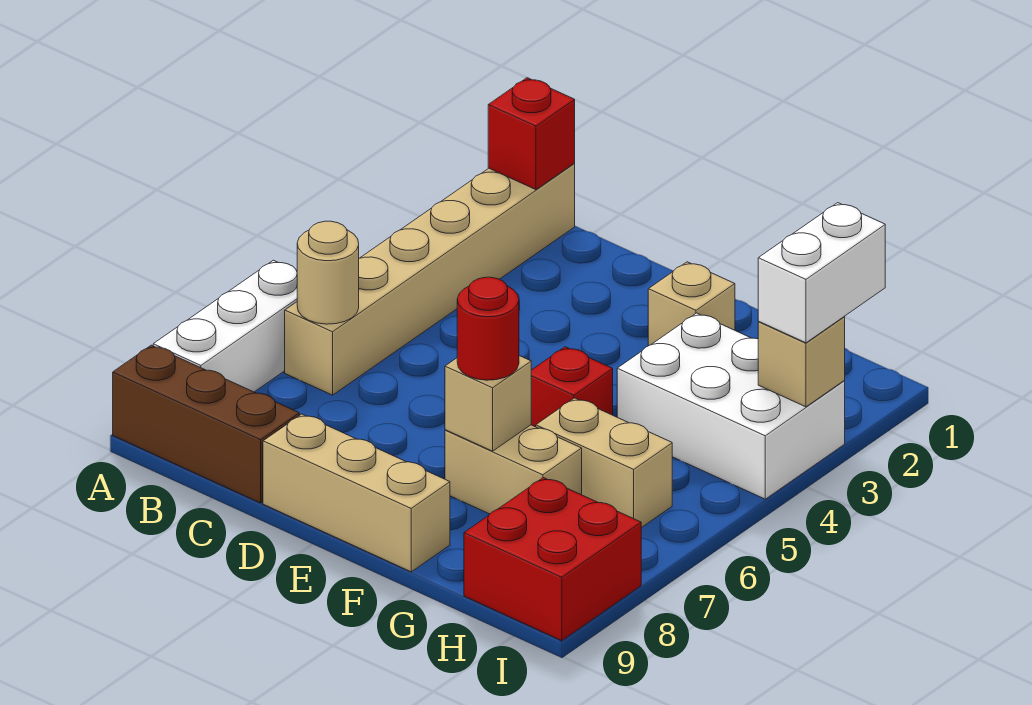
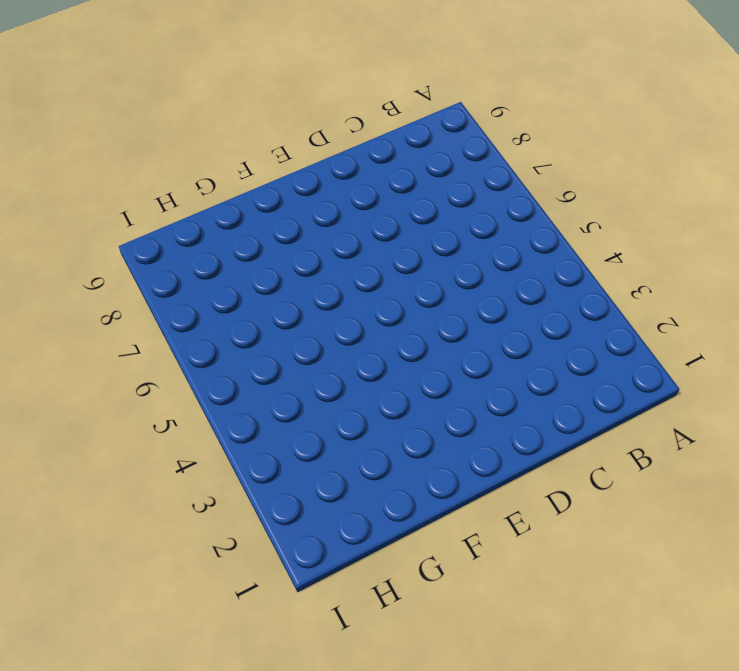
none -> white brick A6:A8 level 1
none -> brown brick A9:C9 level 1
none -> tan brick B1:B6 level 1

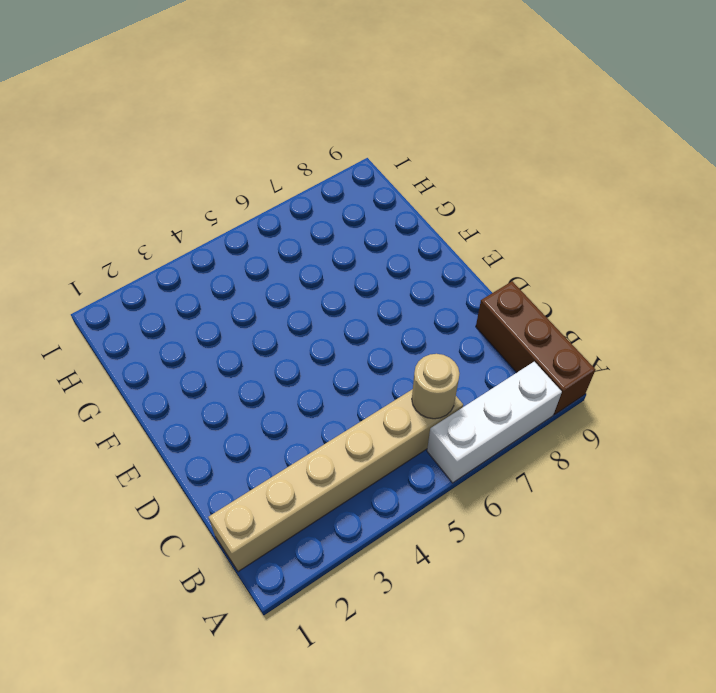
none -> tan brick D9:F9 level 1
none -> tan brick F2 level 1
none -> red brick F5 level 1

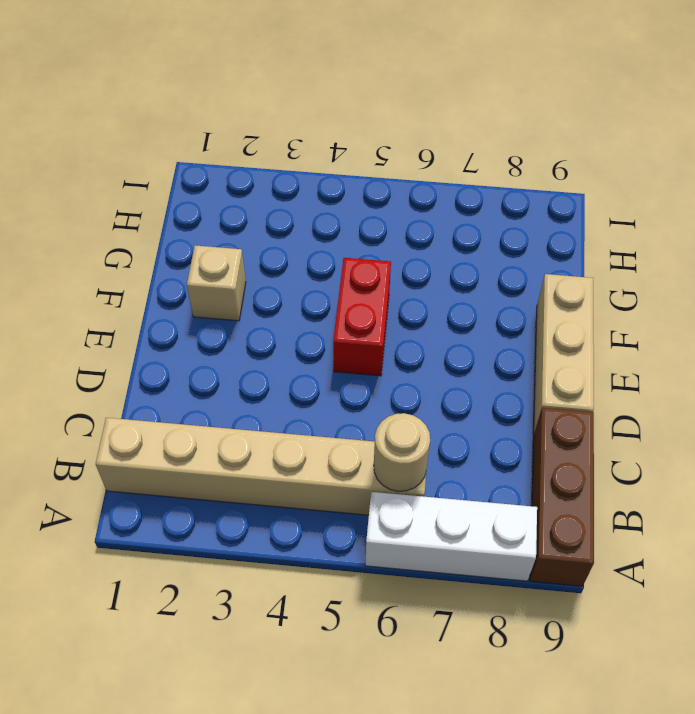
red brick E5:F5 level 1 -> red brick F5 level 1
none -> tan brick F7:G7 level 1
none -> white brick G3:I4 level 1
none -> tan brick G6:H6 level 1

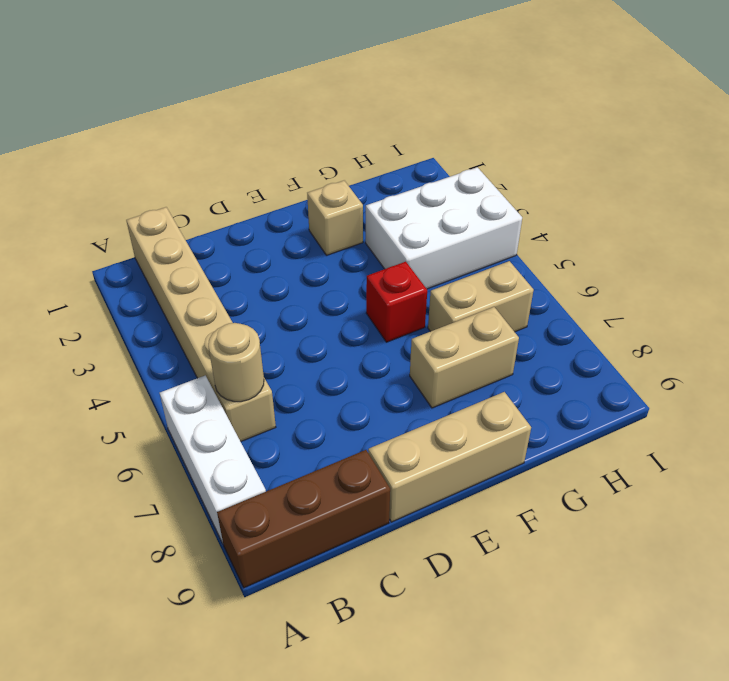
none -> red brick H8:I9 level 1
none -> red brick B1 level 2
none -> tan brick F7 level 2

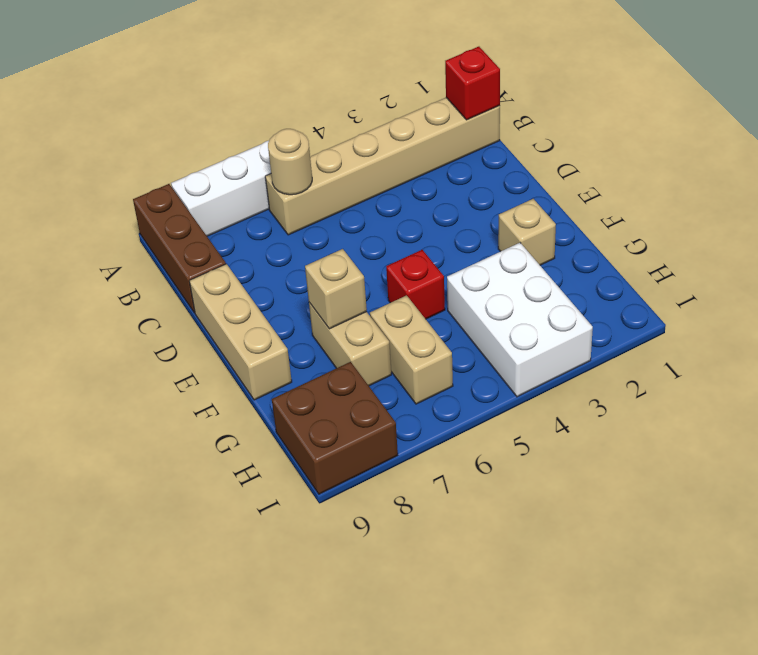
brown brick H8:I9 level 1 -> red brick H8:I9 level 1
none -> tan brick I3 level 2
none -> red round brick F7 level 3
none -> white brick I2:I3 level 3

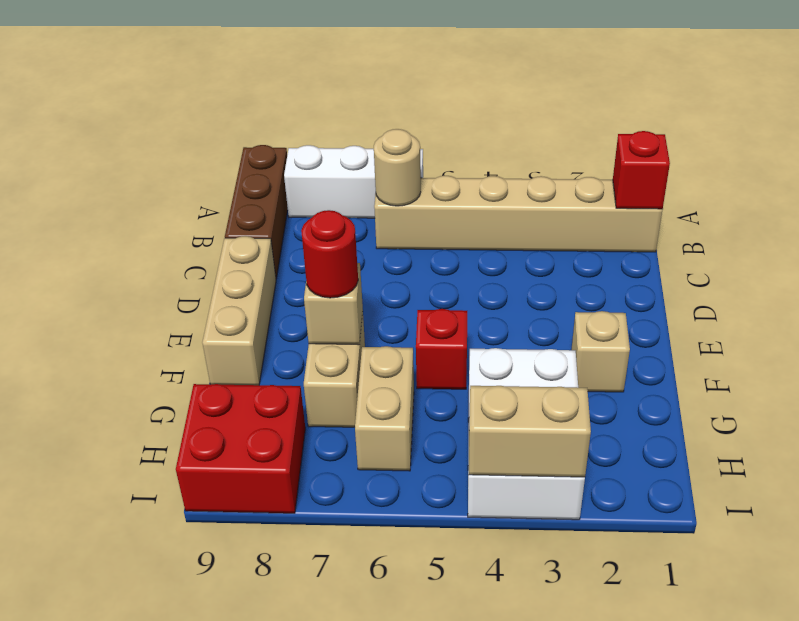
tan brick I3:I4 level 2 -> tan brick I3 level 2
none -> white brick I2:I3 level 3

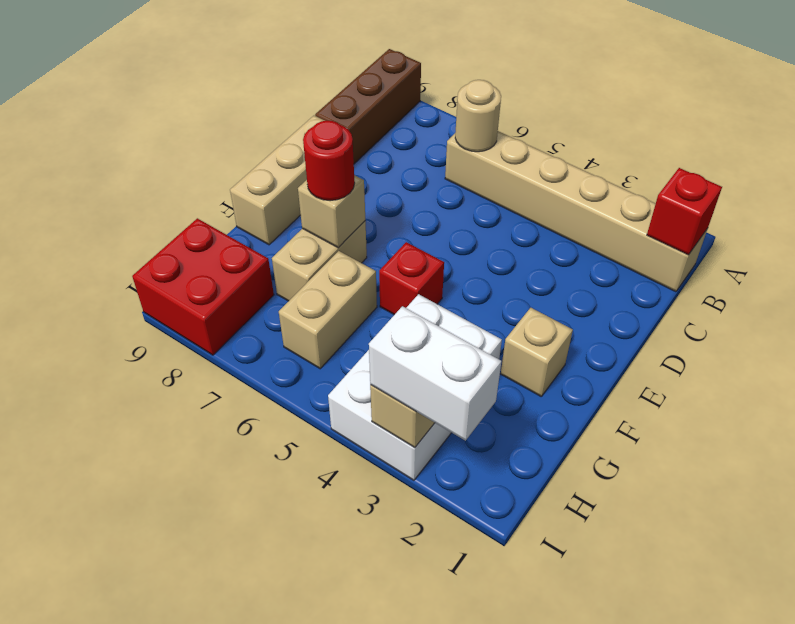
none -> white brick A6:A8 level 1

